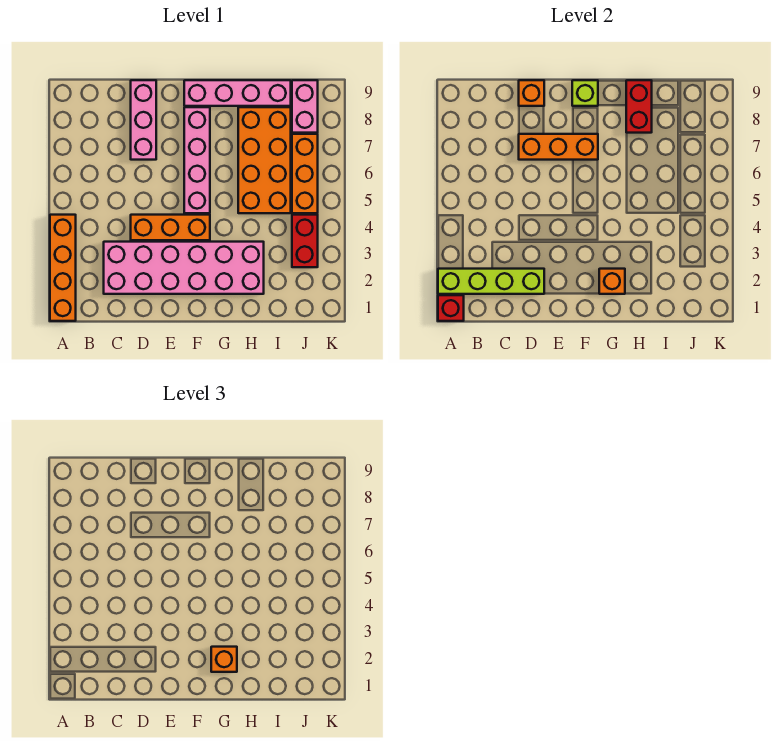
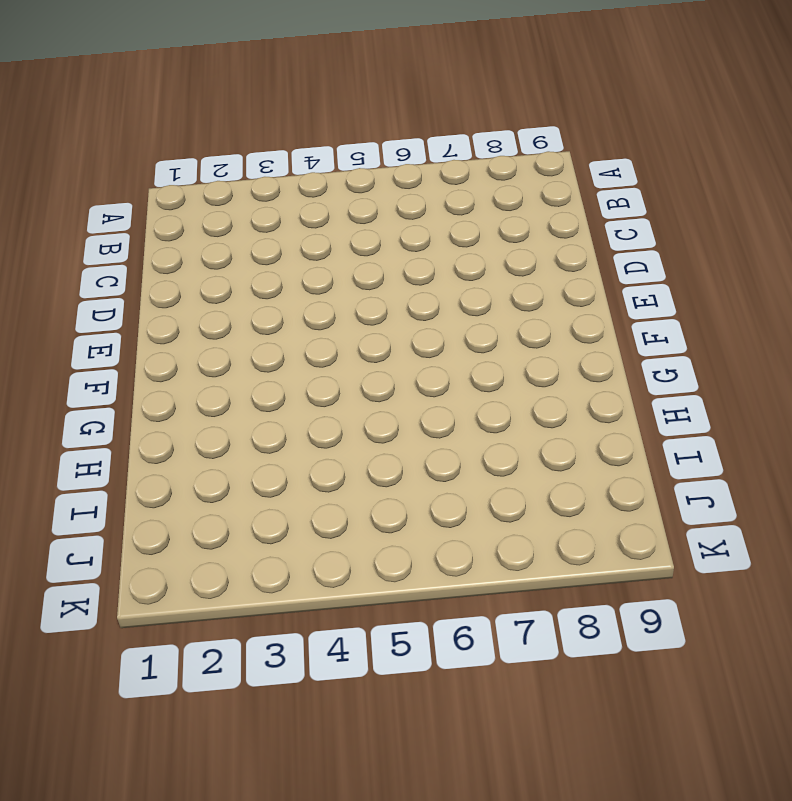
none -> orange brick A1:A4 level 1
none -> pink brick C2:H3 level 1
none -> orange brick D4:F4 level 1

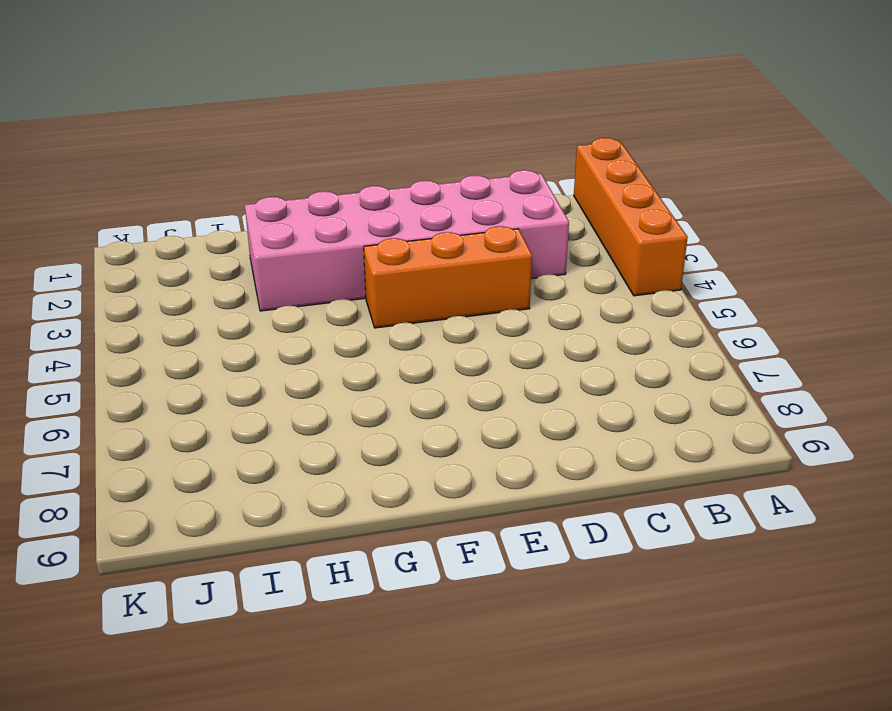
none -> pink brick D7:D9 level 1
none -> pink brick F5:F8 level 1
none -> pink brick F9:I9 level 1

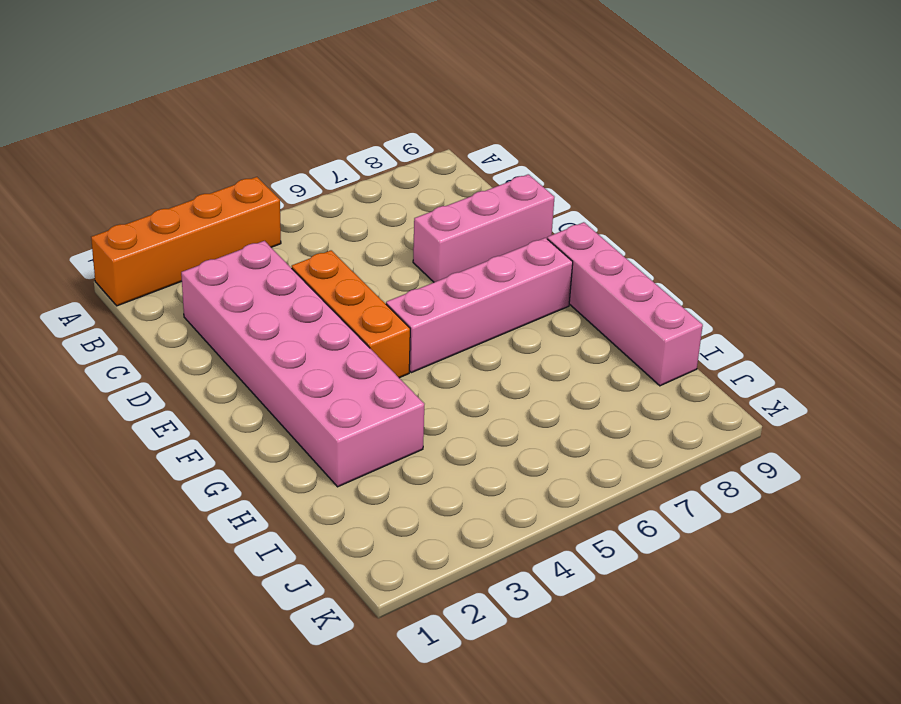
none -> orange brick H5:I8 level 1
none -> red brick J3:J4 level 1
none -> orange brick J5:J7 level 1

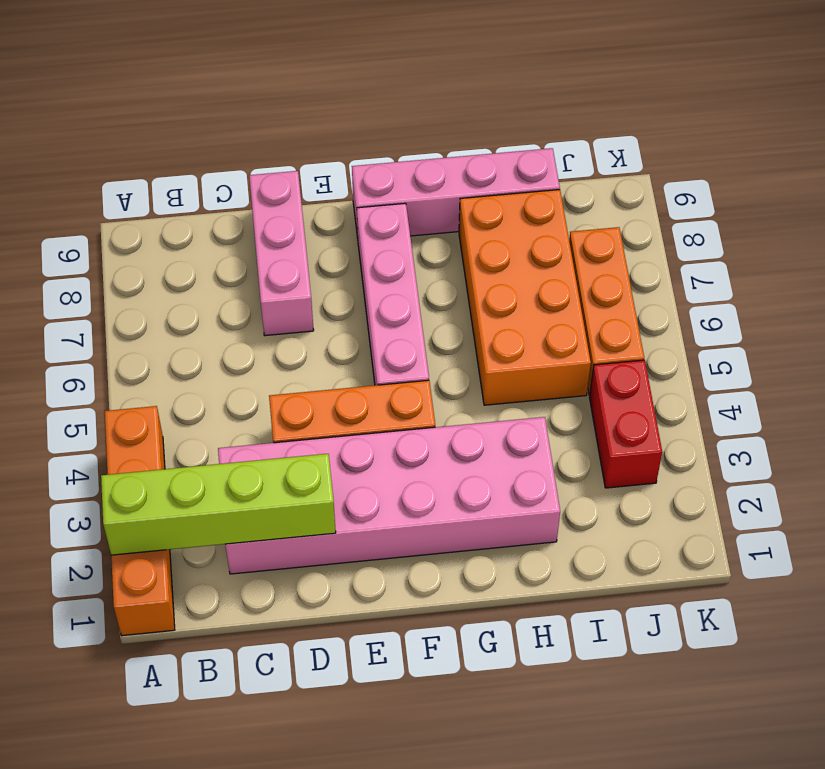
none -> pink brick J8:J9 level 1
none -> red brick A1 level 2
none -> orange brick D7:F7 level 2

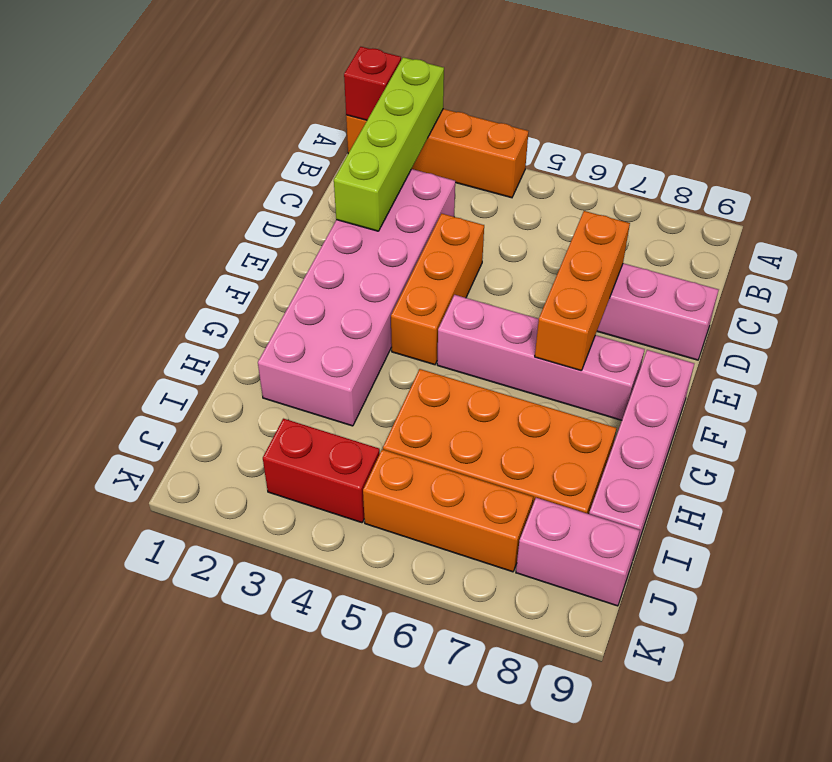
none -> orange brick D9 level 2
none -> lime brick F9 level 2
none -> orange brick G2 level 2

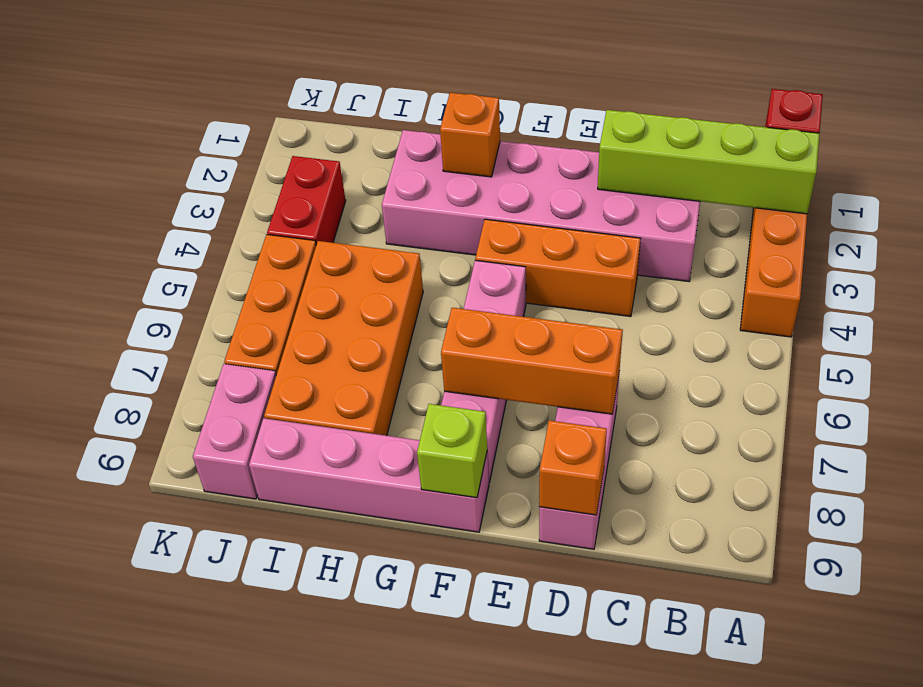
none -> red brick H8:H9 level 2
none -> orange brick G2 level 3

